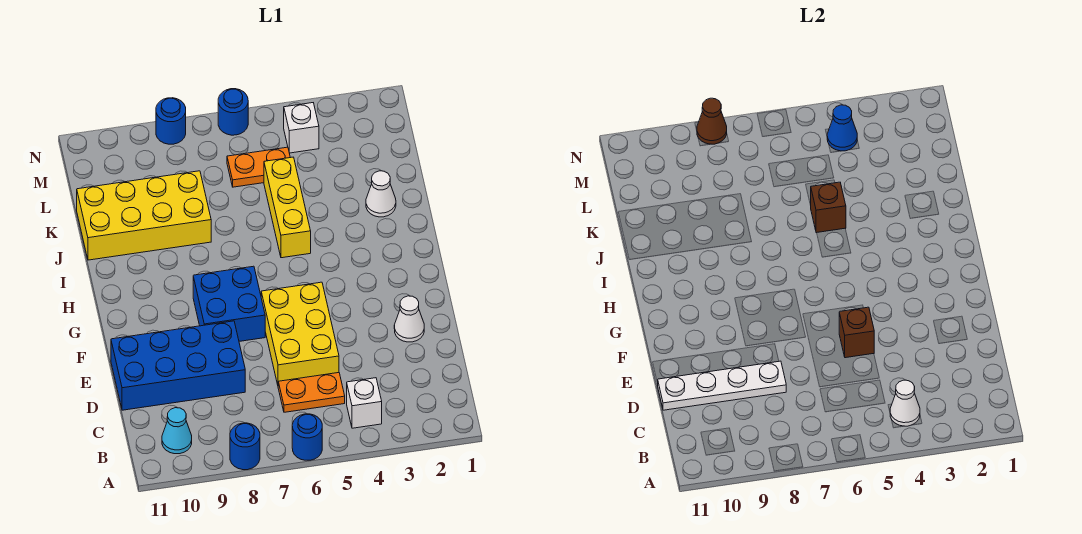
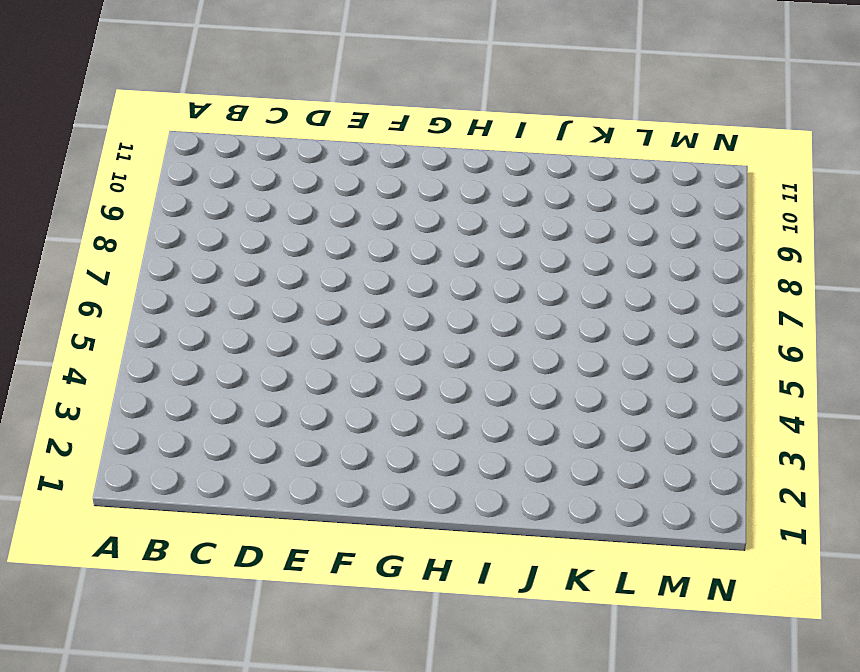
none -> blue round brick A6 level 1
none -> blue round brick A8 level 1
none -> white brick B4 level 1

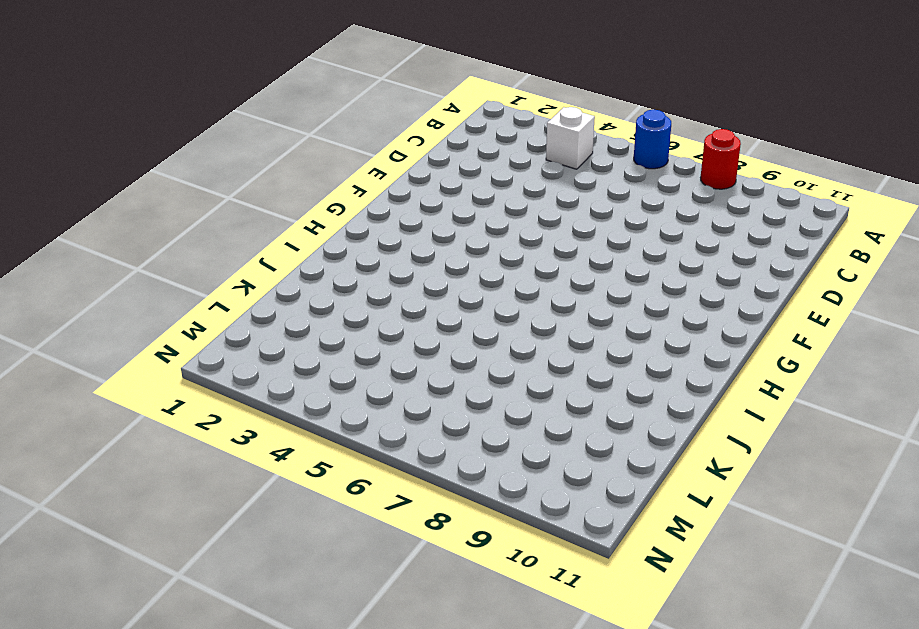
red round brick A8 level 1 -> blue round brick A8 level 1
none -> cyan cone B10 level 1
none -> orange plate C5:C6 level 1
none -> yellow brick D5:F6 level 1

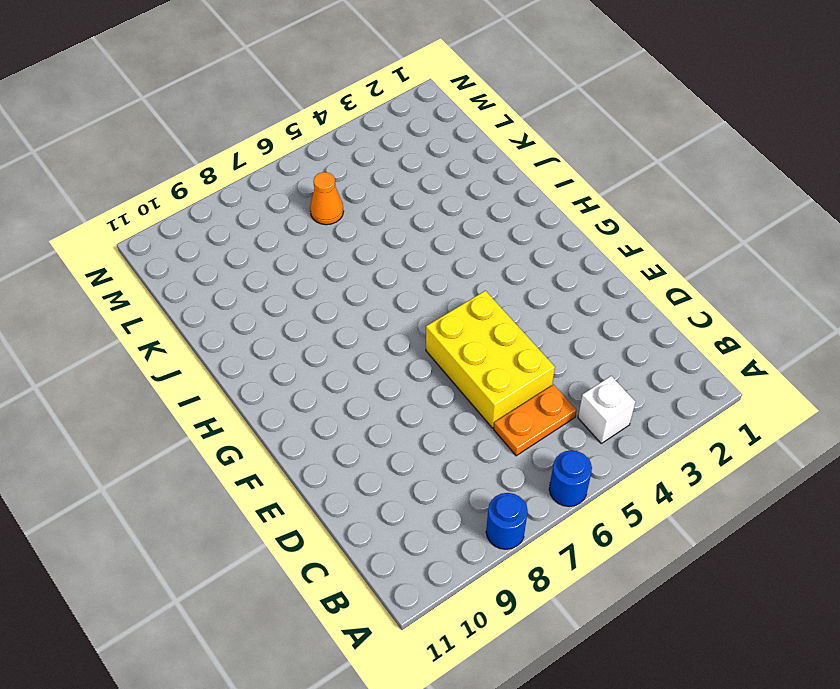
orange cone L6 level 1 -> orange plate L5:L6 level 1
none -> cyan cone B10 level 1
none -> blue brick D8:E11 level 1
none -> white cone E2 level 1

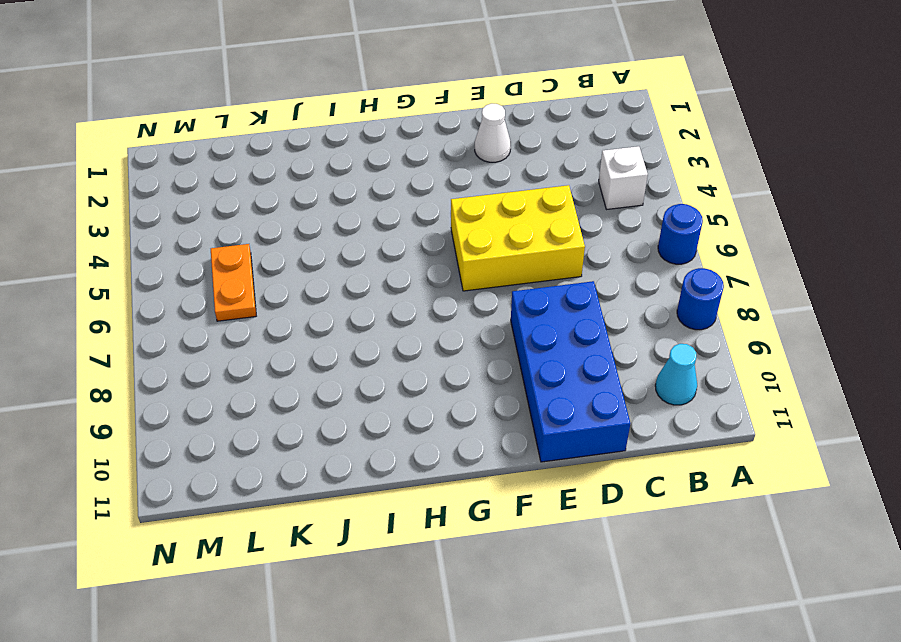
none -> orange plate C5:C6 level 1
none -> blue brick F7:G8 level 1
none -> yellow brick I5:K5 level 1

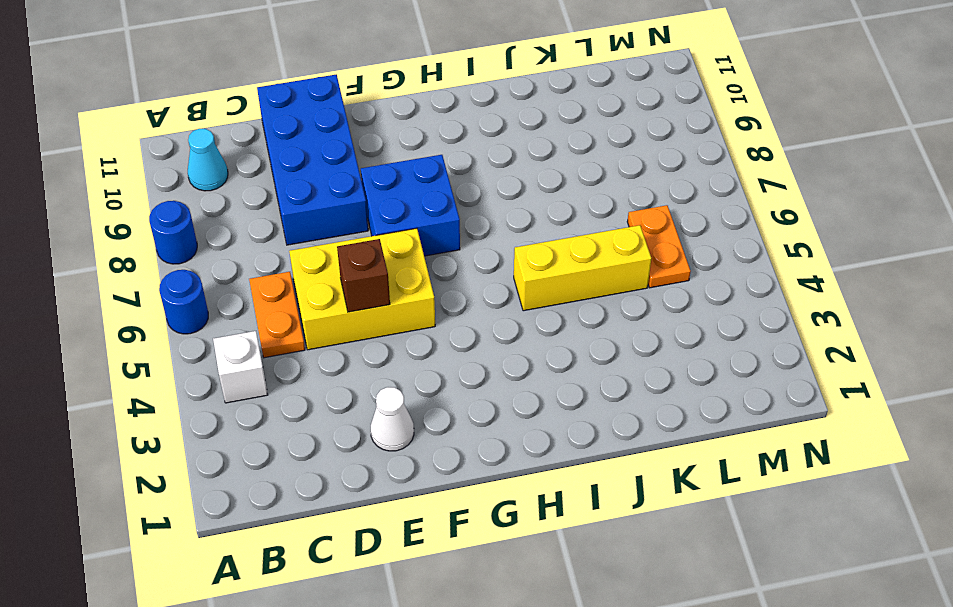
none -> white cone J2 level 1
none -> yellow brick J8:K11 level 1
none -> white brick M4 level 1

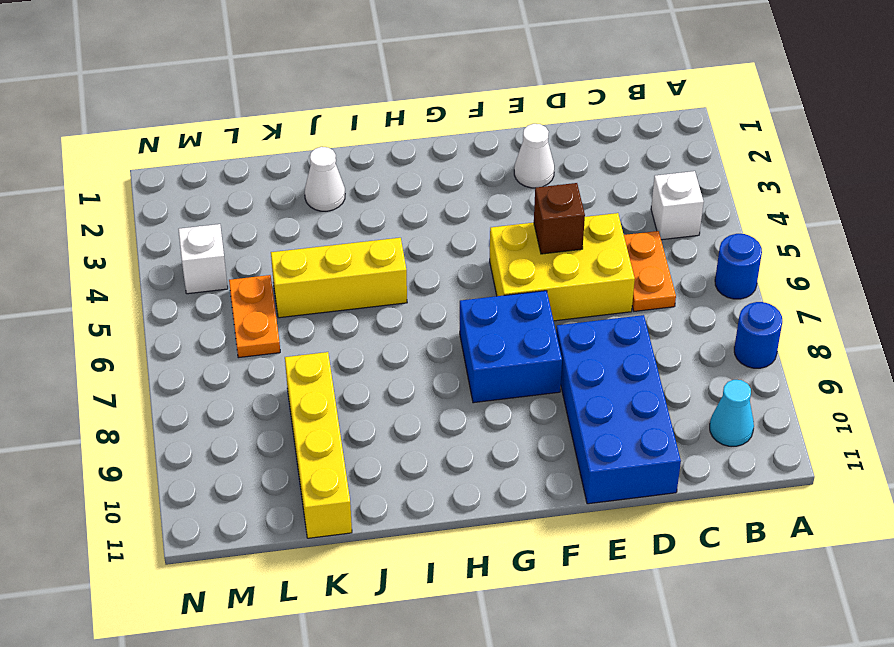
yellow brick K8:K11 level 1 -> yellow brick J8:K11 level 1
none -> blue round brick N6 level 1
none -> blue round brick N8 level 1
none -> white cone B4 level 2

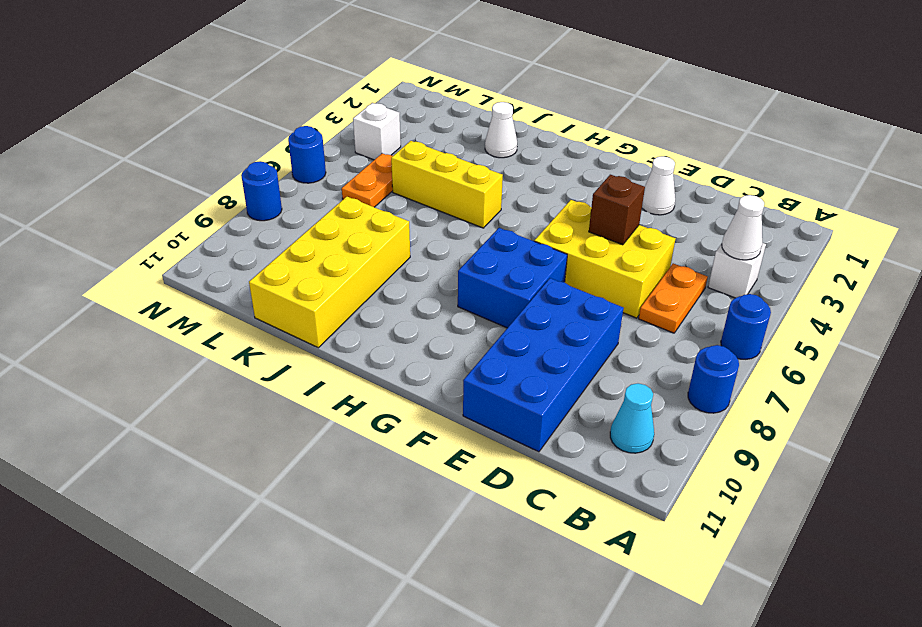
none -> white plate D8:D11 level 2
none -> brown brick J5 level 2
none -> blue cone M4 level 2

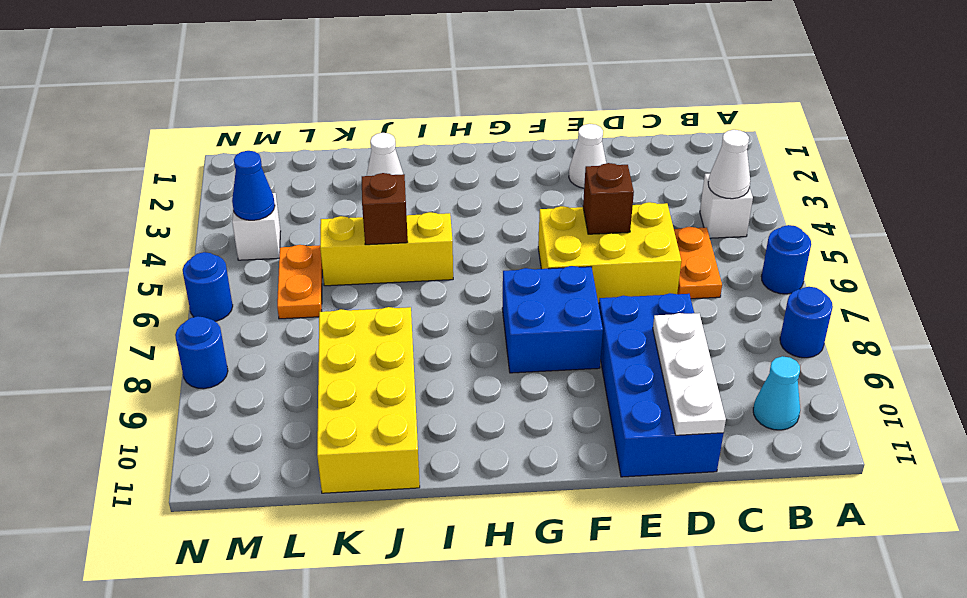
white plate D9:D11 level 2 -> white plate D8:D11 level 2
none -> brown cone N8 level 2

